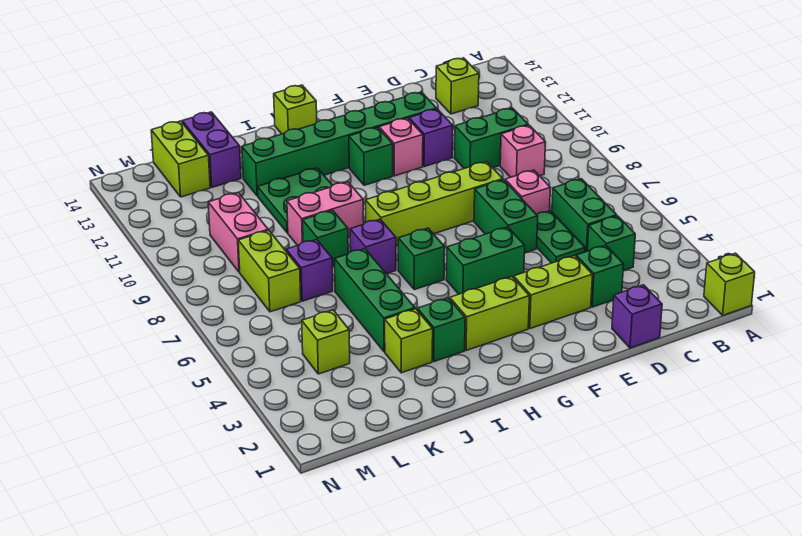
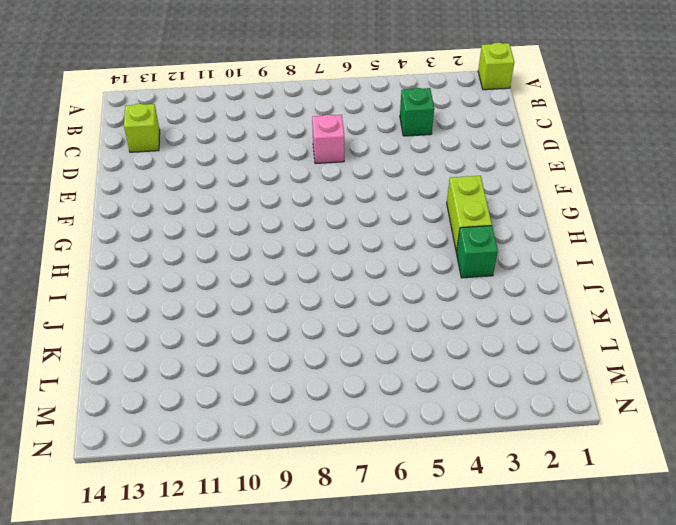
none -> green brick C5:C6 level 1
none -> pink brick C9 level 1
none -> green brick C10:D10 level 1
none -> purple brick D1 level 1

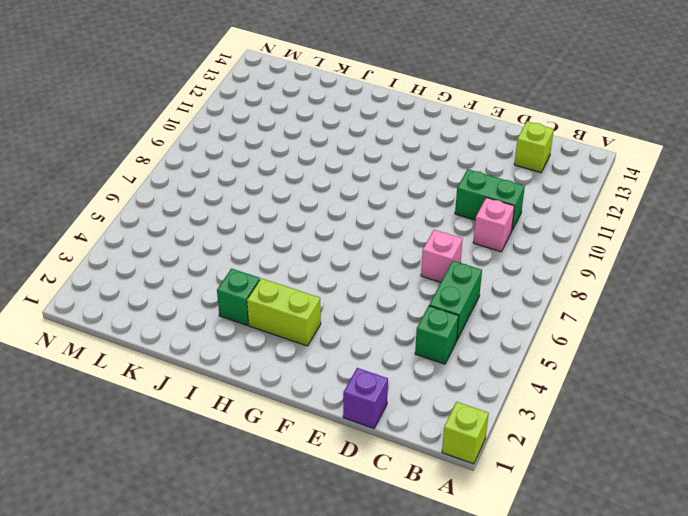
none -> green brick D3 level 1
none -> green plate D5:D6 level 1
none -> lime brick E3:F3 level 1
none -> green brick E6:E7 level 1

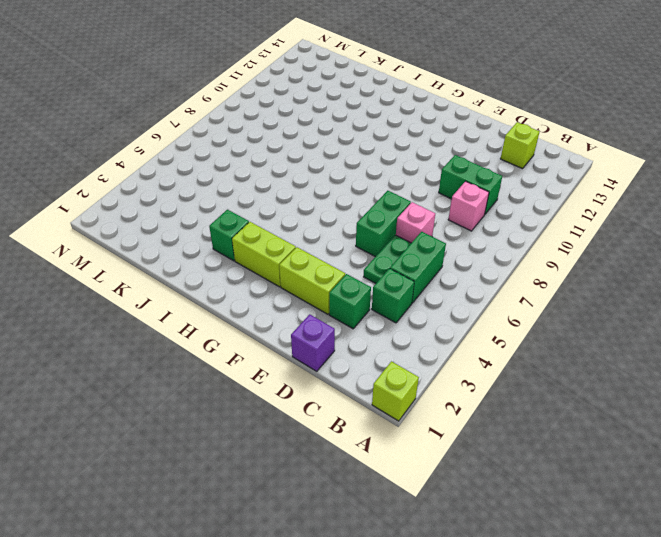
none -> lime brick E8:H8 level 1
none -> purple brick E11 level 1
none -> green brick E12:J12 level 1
none -> green brick F5:G5 level 1

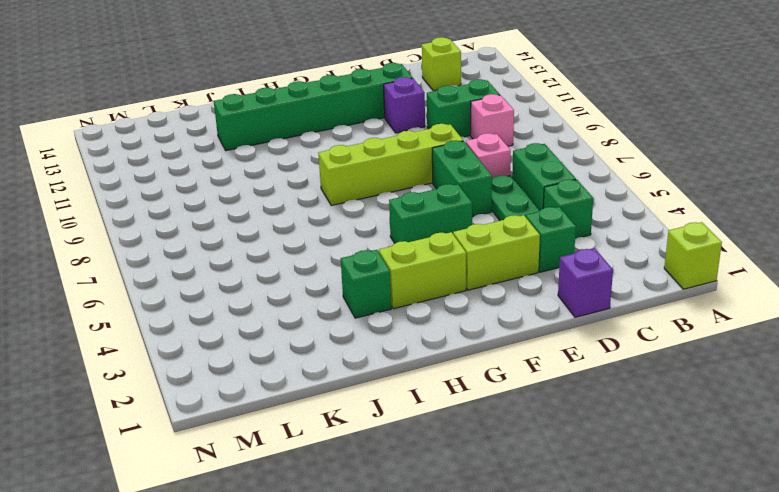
none -> pink brick F11 level 1
none -> green brick G11 level 1
none -> green brick H6 level 1
none -> lime brick H14 level 1

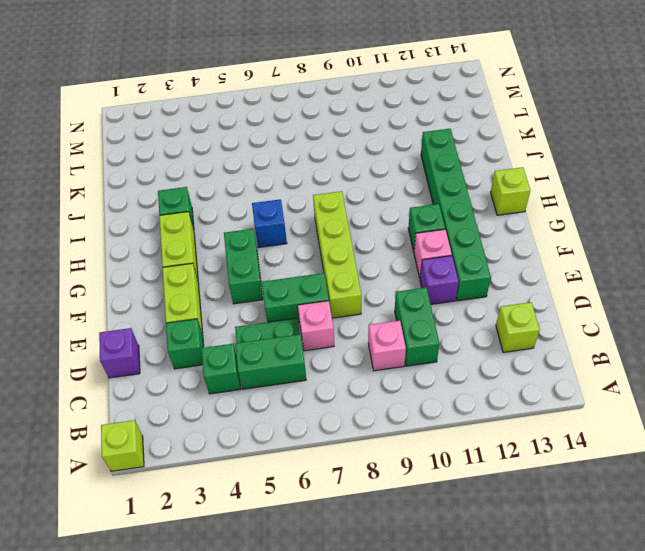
blue brick H6 level 1 -> green brick H6 level 1
none -> purple brick I7 level 1
none -> pink brick I9:J9 level 1
none -> green plate I10:J11 level 1
none -> lime brick J3 level 1

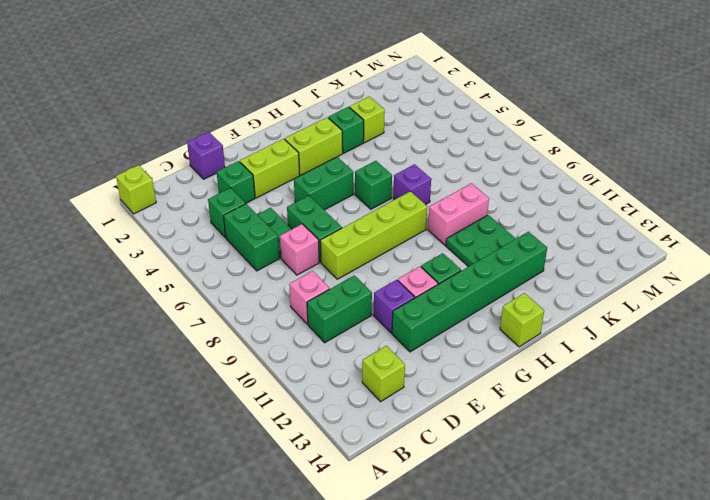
none -> green brick J4:J6 level 1
none -> green brick J8 level 1
none -> purple brick K7 level 1
none -> purple brick K13:K14 level 1

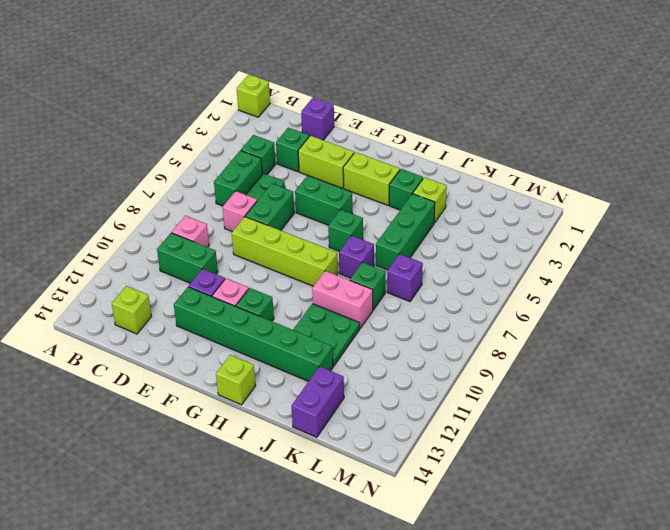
none -> lime brick L4 level 1
none -> lime brick L7:L8 level 1
none -> pink brick L9:L10 level 1
none -> lime brick L13:L14 level 1

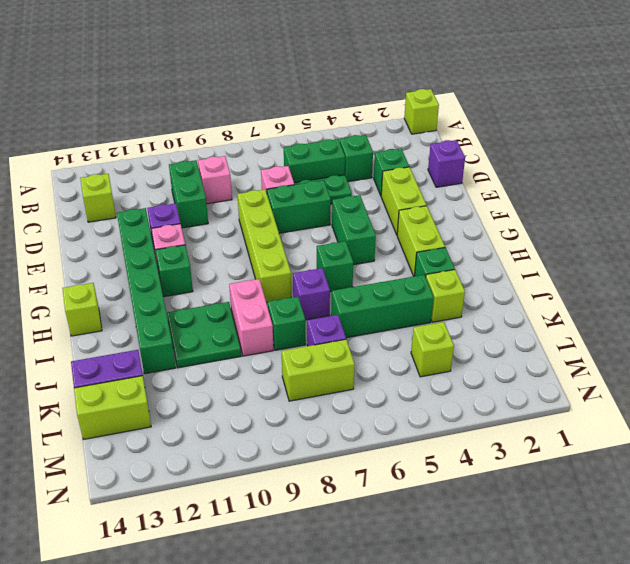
none -> pink brick L9:L10 level 1

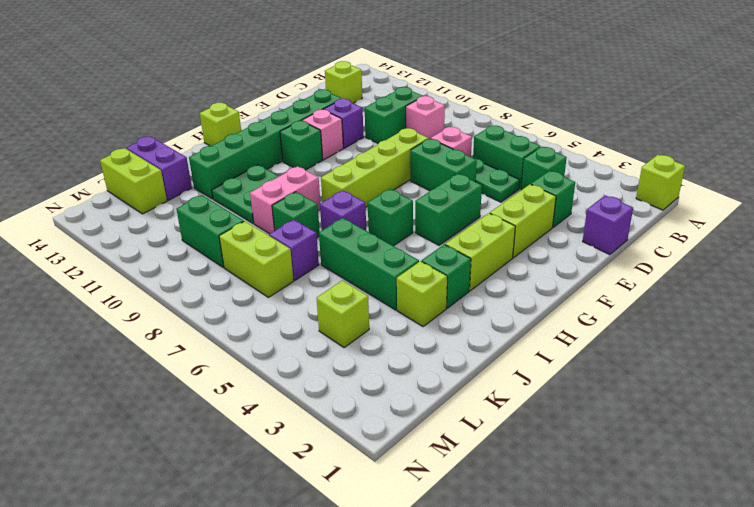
green brick L9:L10 level 1 -> pink brick L9:L10 level 1

